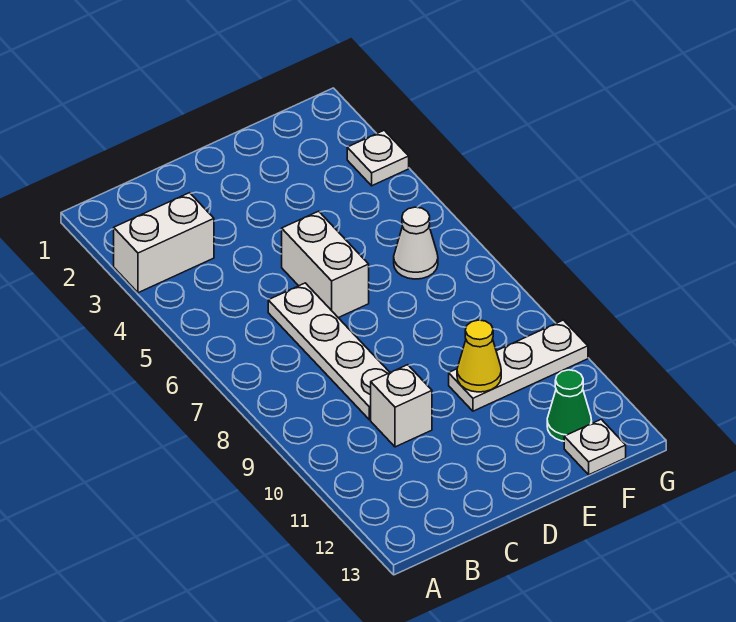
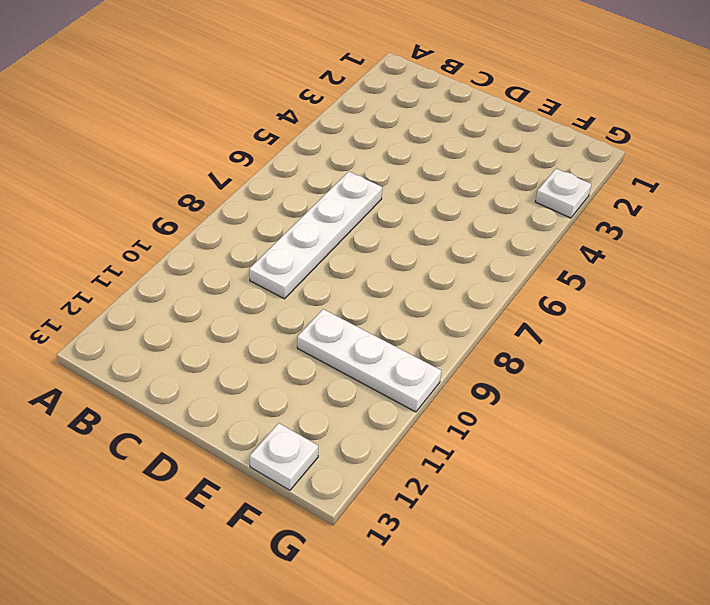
none -> white brick A3:B3 level 1
none -> white brick C10 level 1

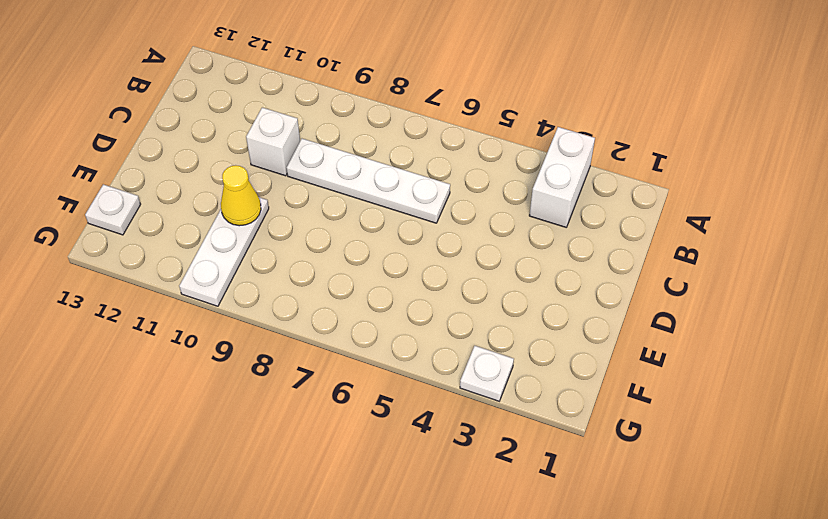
none -> white brick D5:D6 level 1
none -> white cone F6 level 1

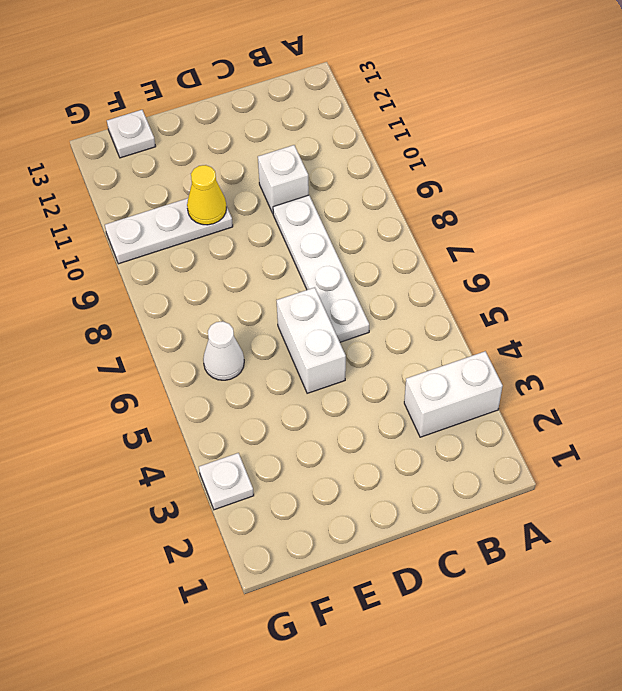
none -> green cone F12 level 1

